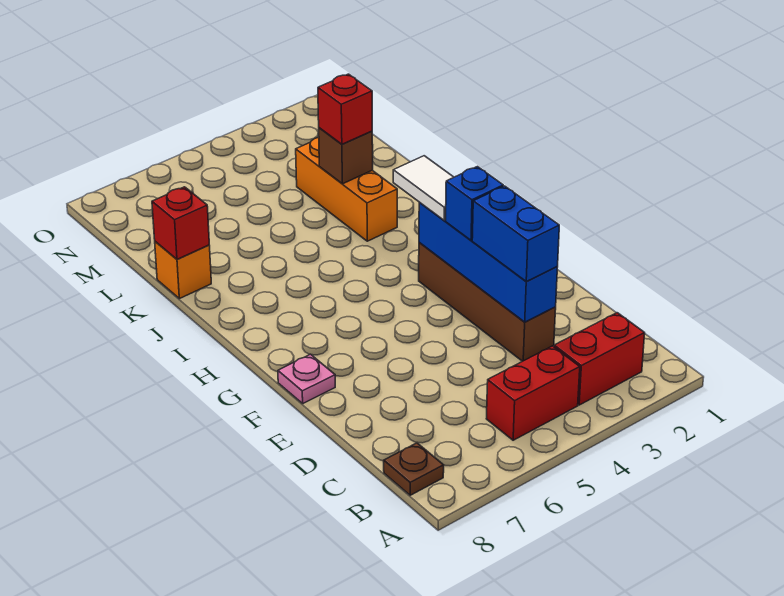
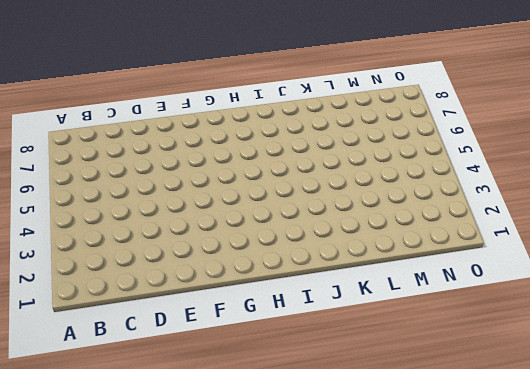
none -> red brick B2:B3 level 1
none -> red brick B4:B5 level 1
none -> brown plate B8 level 1

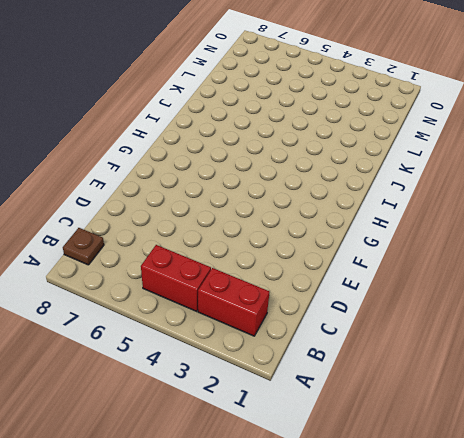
none -> brown brick D3:G3 level 1
none -> pink plate F8 level 1
none -> orange brick J3:L3 level 1

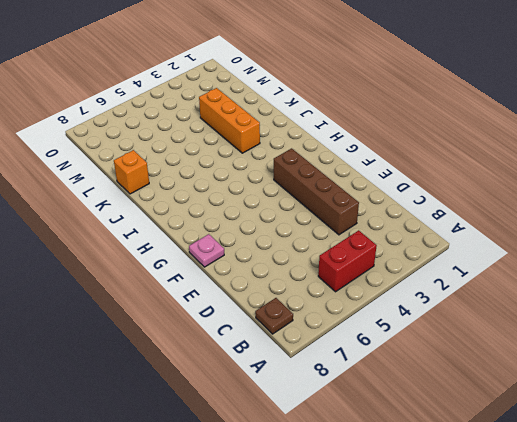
none -> red brick B2:B3 level 1
none -> blue brick D3:G3 level 2
none -> brown brick K3 level 2

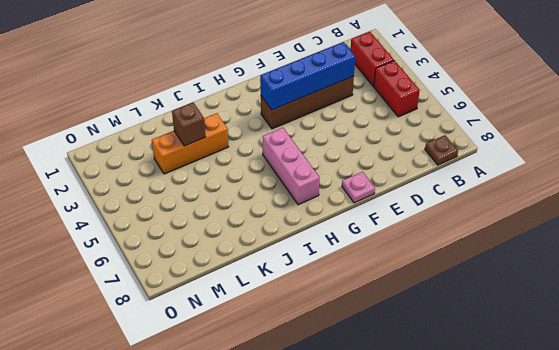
pink brick H5:H7 level 1 -> none
none -> orange brick K8 level 1
none -> red brick K8 level 2
none -> blue brick D3:E3 level 3

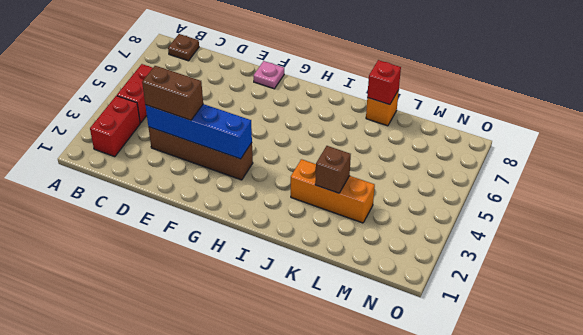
brown brick D3:E3 level 3 -> blue brick D3:E3 level 3
none -> blue brick F3 level 3
none -> white tile G3:H3 level 3
none -> red brick K3 level 3

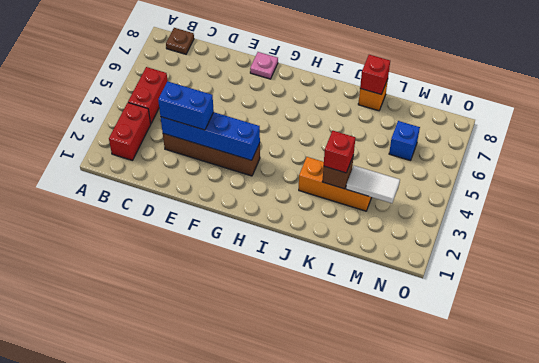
white tile L3:M3 level 2 -> white tile G3:H3 level 3
blue brick M6 level 1 -> blue brick F3 level 3

